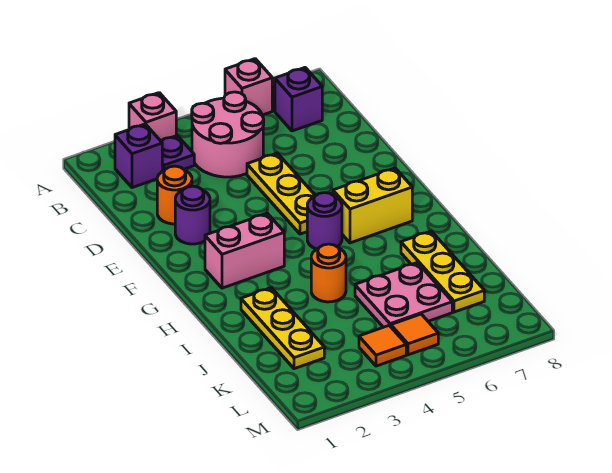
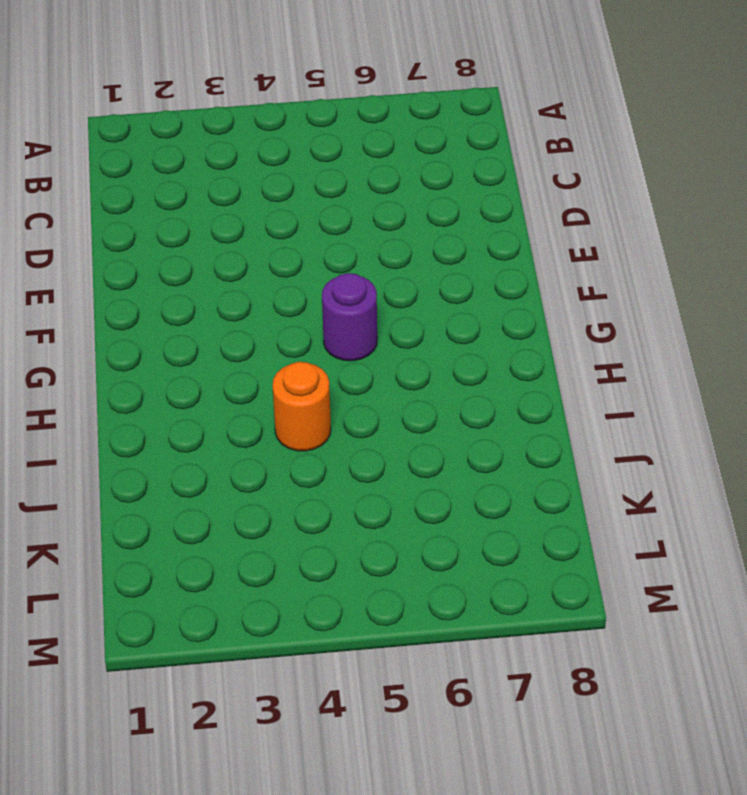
none -> pink brick A3 level 1
none -> pink brick A6 level 1
none -> purple brick B2 level 1

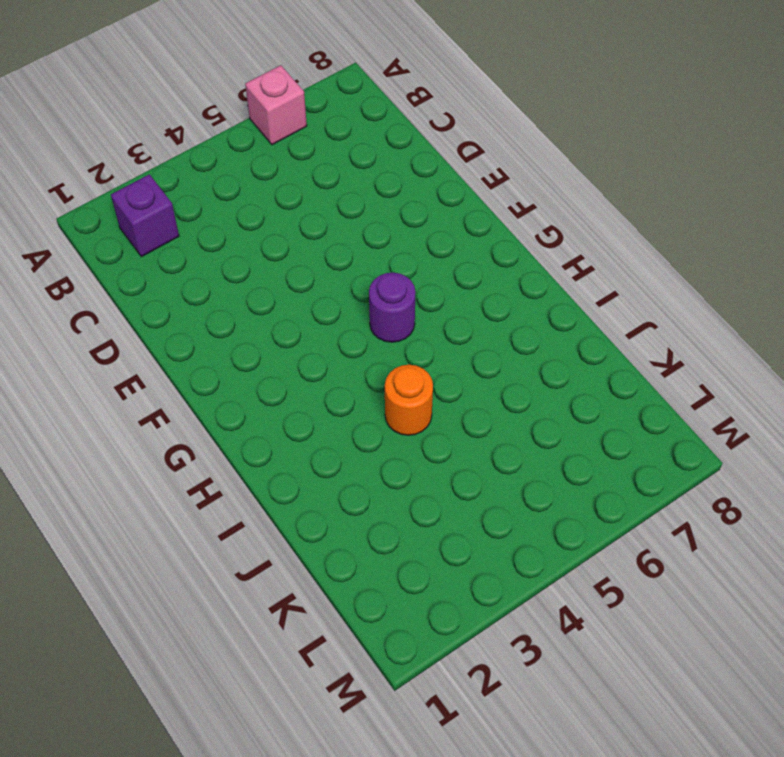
none -> pink brick A3 level 1
none -> purple plate B3 level 1
none -> pink round brick B4:C5 level 1

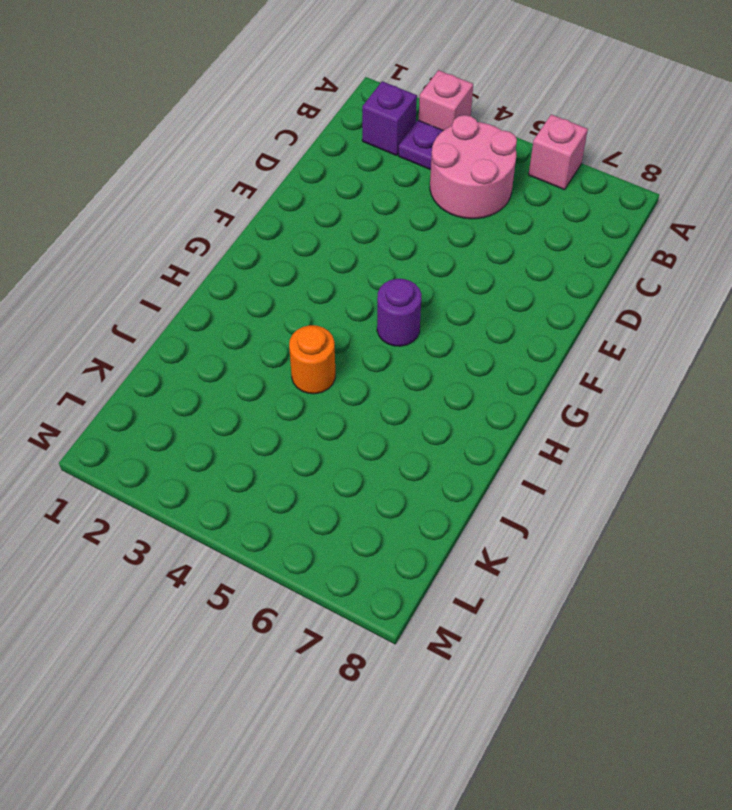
none -> purple brick B7 level 1
none -> orange round brick D2 level 1
none -> yellow plate D5:F5 level 1

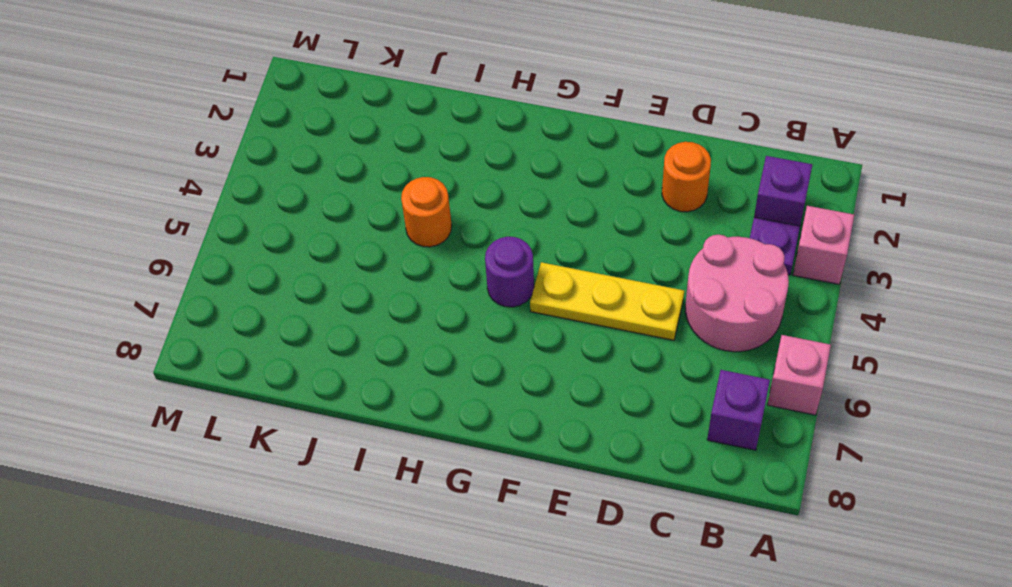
none -> purple round brick E2 level 1
none -> pink brick G2:G3 level 1
none -> yellow brick G6:G7 level 1

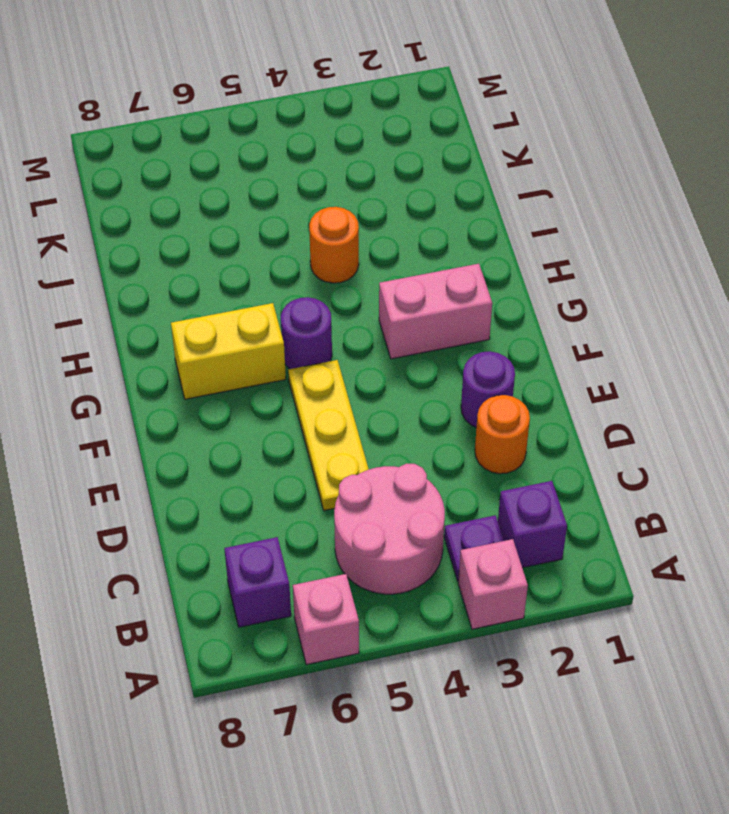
none -> yellow plate I2:K2 level 1
none -> yellow plate I7:K7 level 1
none -> pink plate J5:K6 level 1

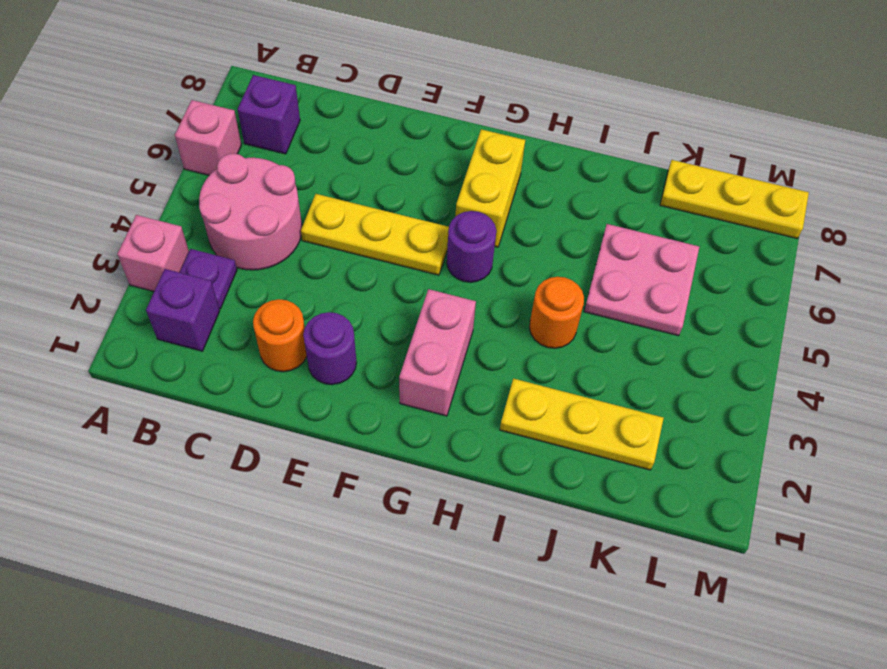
yellow plate K8:M8 level 1 -> yellow plate I7:K7 level 1
none -> orange tile L4 level 1
none -> orange tile L5 level 1

